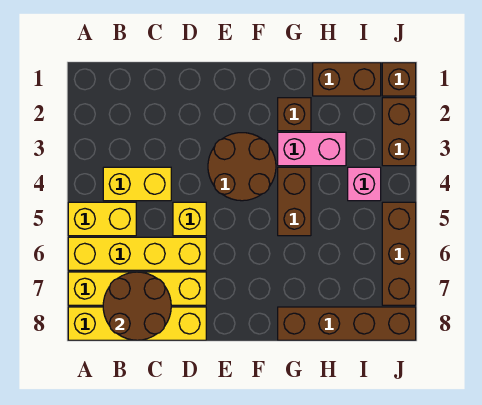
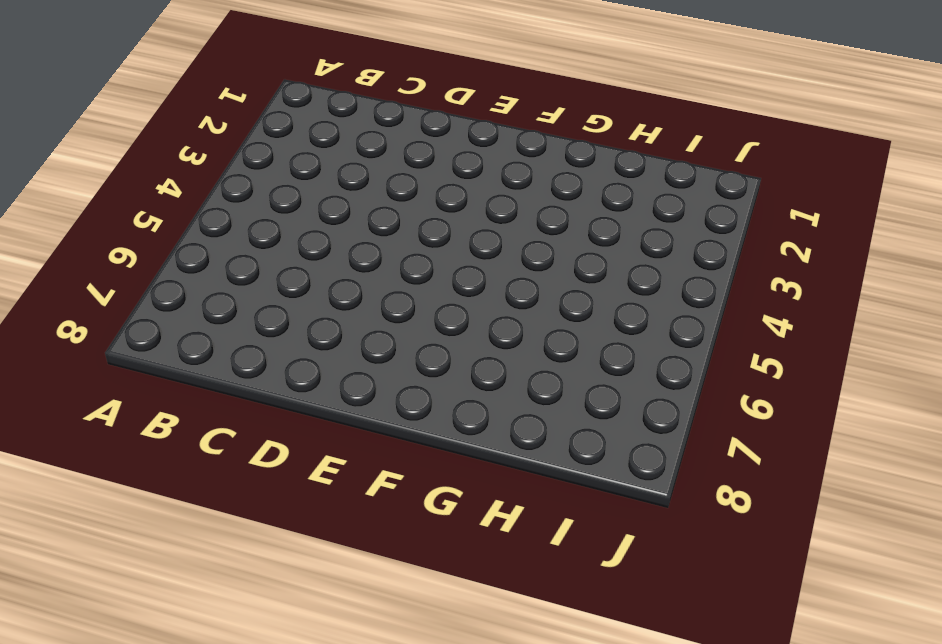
none -> yellow brick A5:B5 level 1
none -> yellow brick A6:D6 level 1
none -> yellow brick A7:D7 level 1

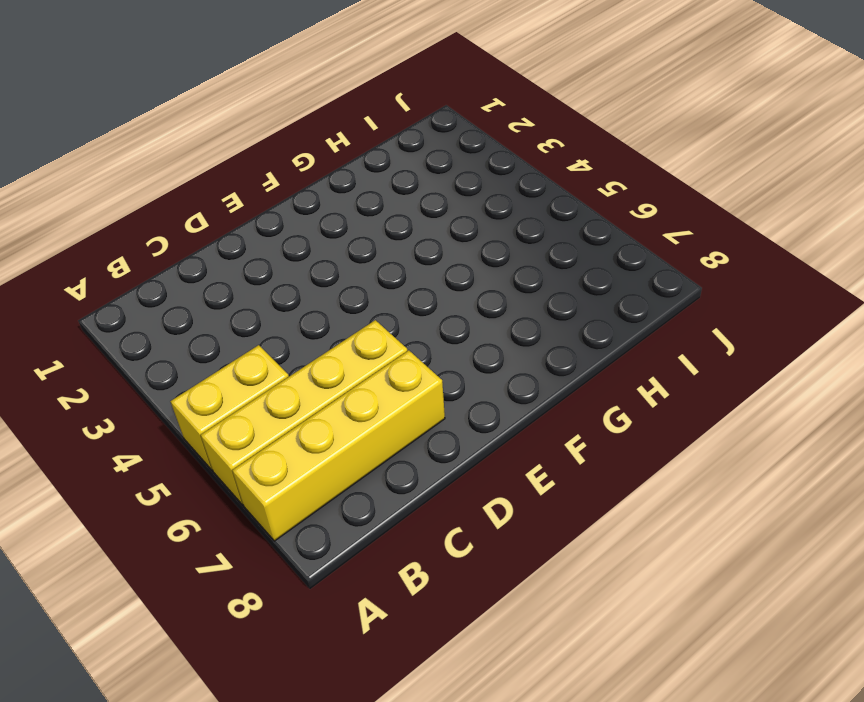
none -> yellow brick A8:D8 level 1
none -> yellow brick B4:C4 level 1
none -> yellow brick D5 level 1

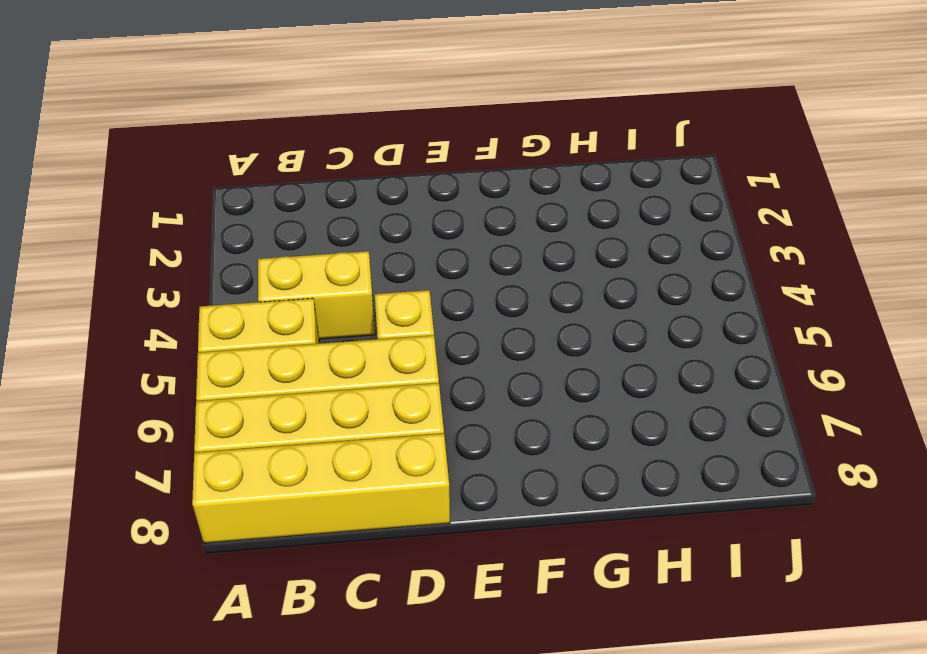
none -> brown round brick E3:F4 level 1
none -> brown brick G2 level 1
none -> pink brick G3:H3 level 1

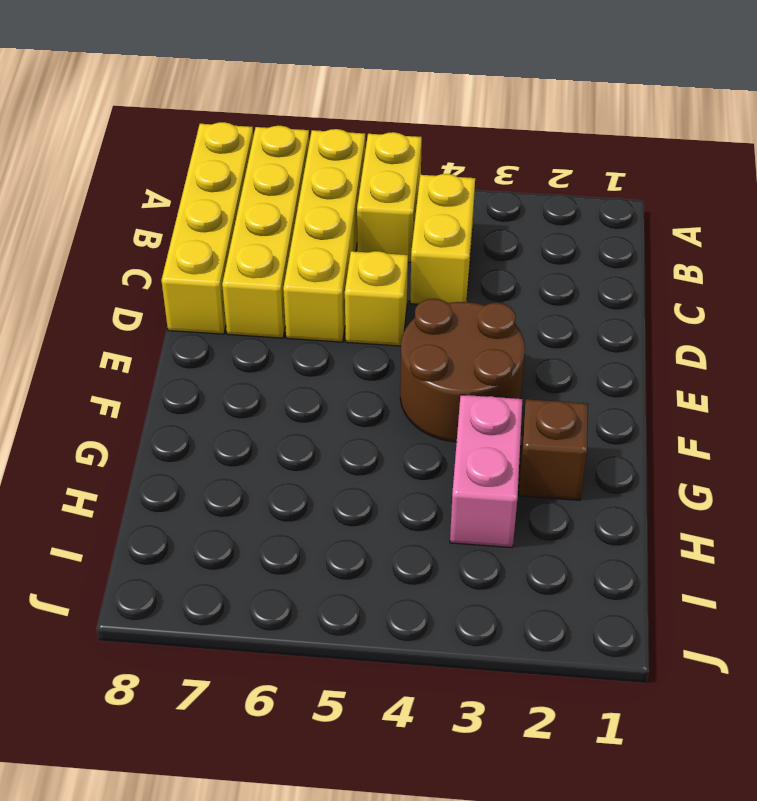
none -> brown brick G4:G5 level 1
none -> brown brick G8:J8 level 1
none -> brown brick H1:I1 level 1

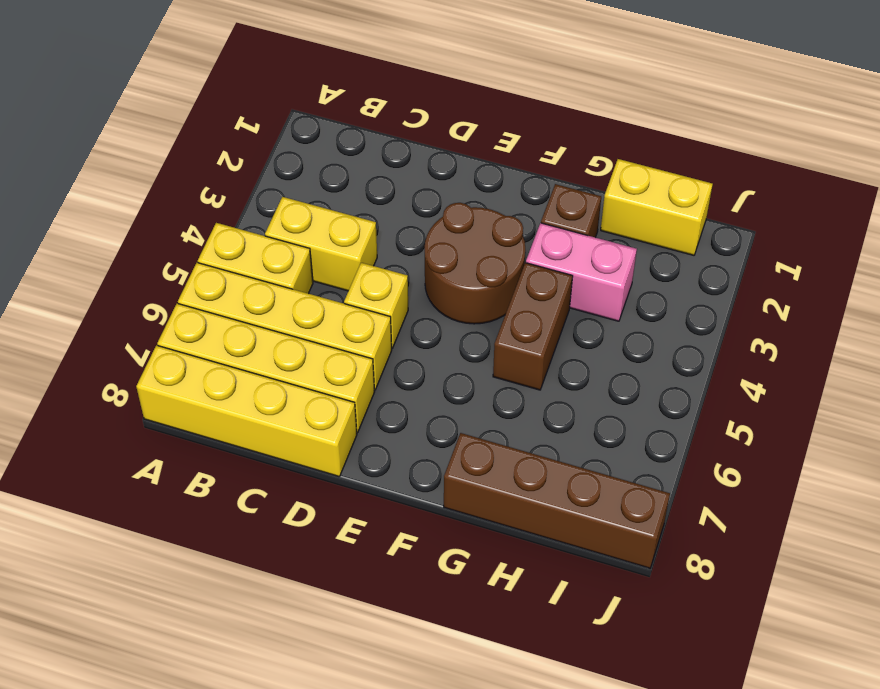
yellow brick H1:I1 level 1 -> brown brick H1:I1 level 1
none -> pink brick I4 level 1
none -> brown brick J1 level 1
none -> brown brick J2:J3 level 1

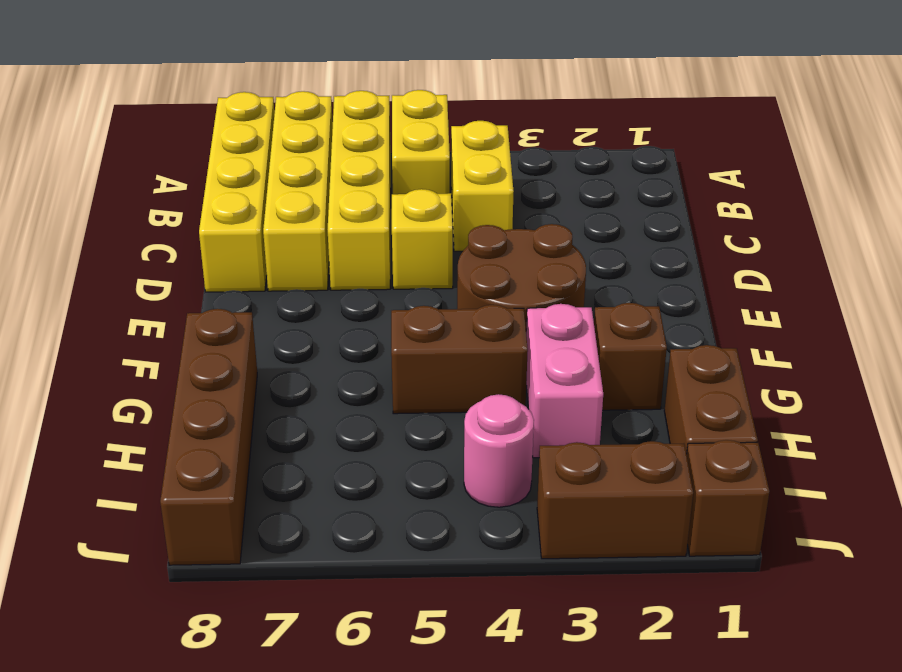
pink round brick I4 level 1 -> pink brick I4 level 1
none -> brown brick J5:J7 level 1
none -> brown round brick B7:C8 level 2

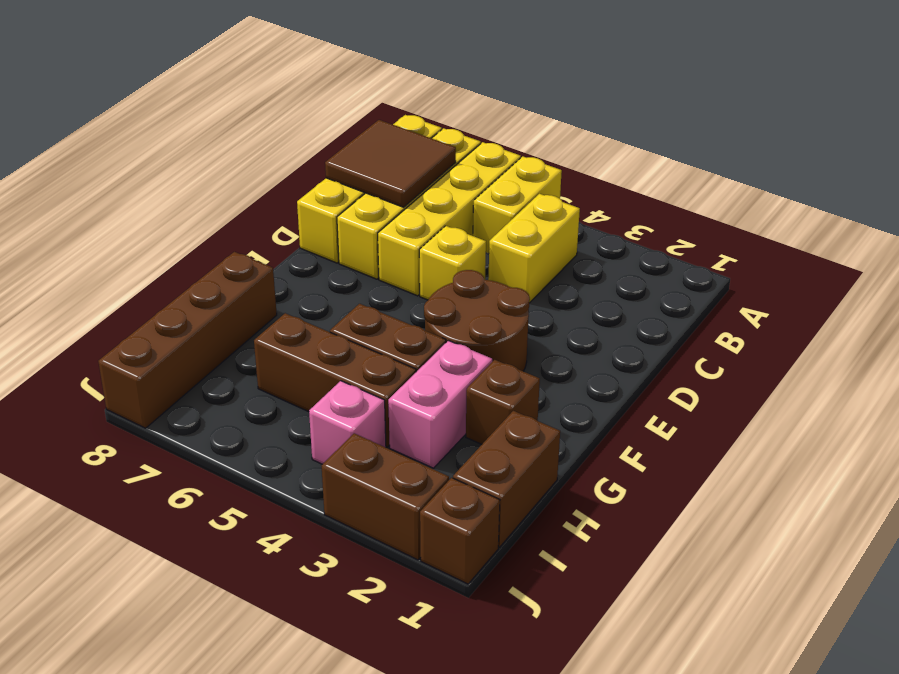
brown tile B7:C8 level 2 -> brown round brick B7:C8 level 2
brown brick H4:H6 level 1 -> brown brick J5:J7 level 1

